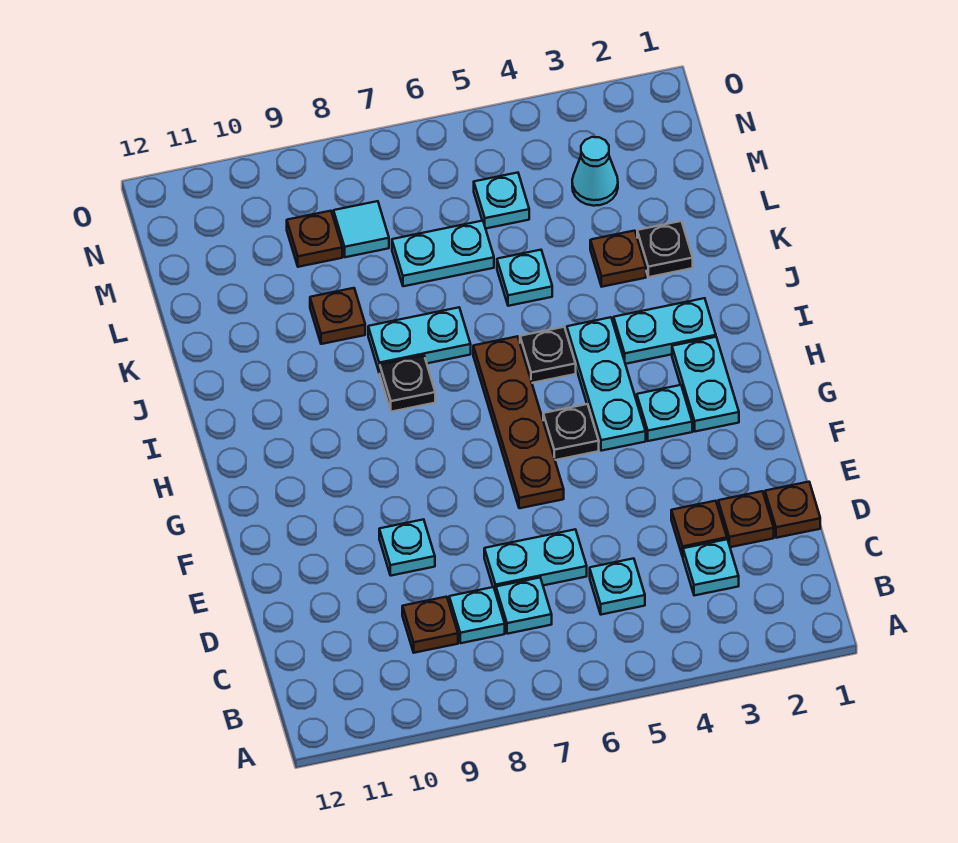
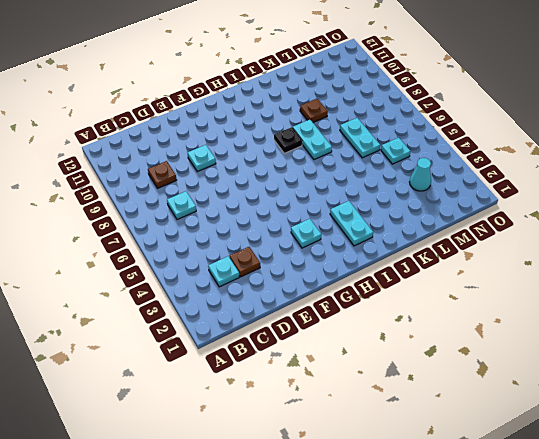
none -> cyan plate C5 level 1
none -> cyan plate C8 level 1
none -> brown plate D1 level 1

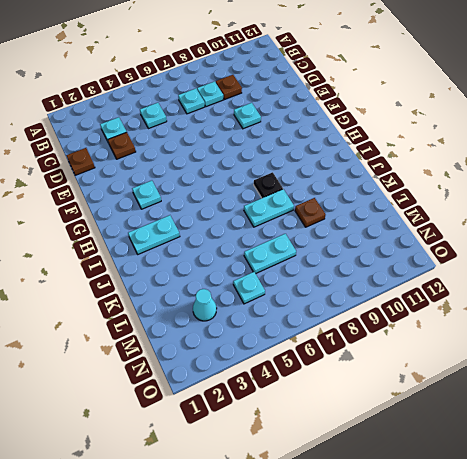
none -> brown plate D2 level 1
none -> cyan plate D6:D7 level 1
none -> brown plate F6:I6 level 1

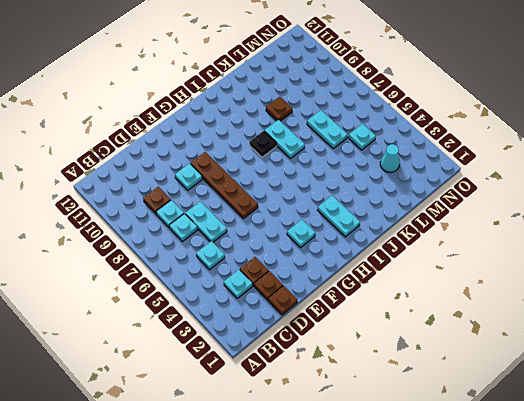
brown plate F6:F9 level 1 -> brown plate F6:I6 level 1
none -> cyan plate G2:H2 level 1
none -> cyan plate G4:I4 level 1
none -> black plate G5 level 1

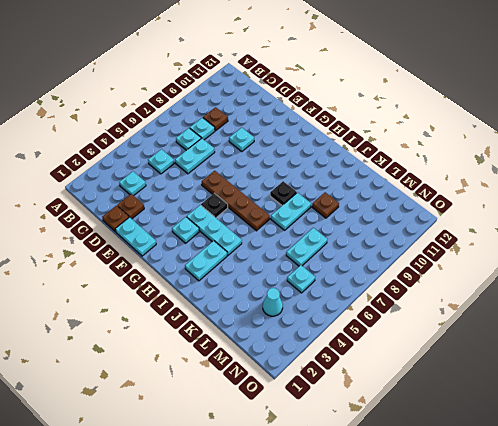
cyan plate E1:F1 level 1 -> cyan plate G2:H2 level 1
none -> brown plate D3 level 1
none -> black plate I5 level 1
none -> black plate K2 level 1

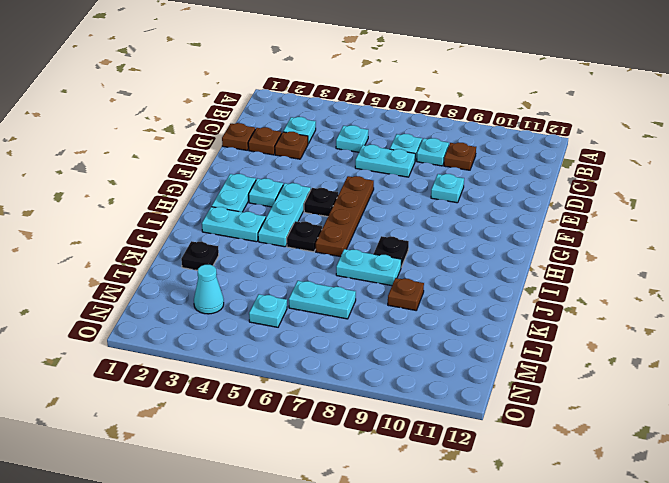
none -> brown plate K3 level 1
none -> cyan plate K5 level 1
none -> cyan tile M8 level 1

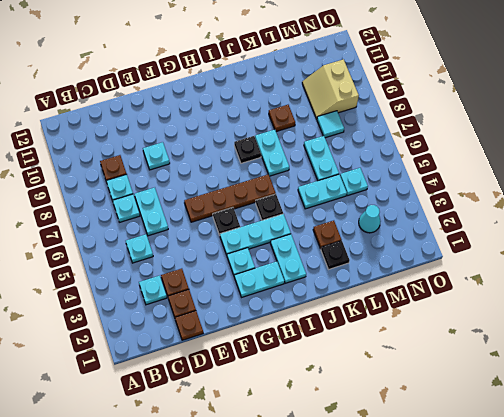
cyan plate K5:L5 level 1 -> cyan plate K5 level 1
tan slope M9:N10 level 1 top N -> brown plate M9 level 1

